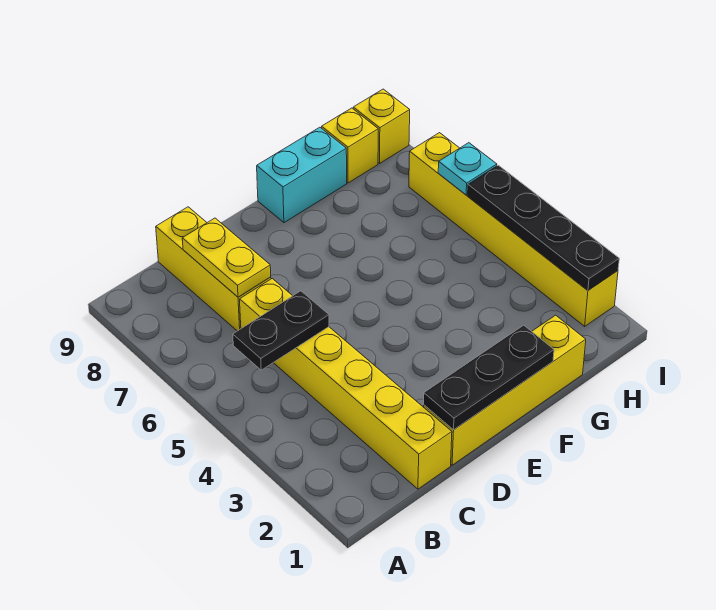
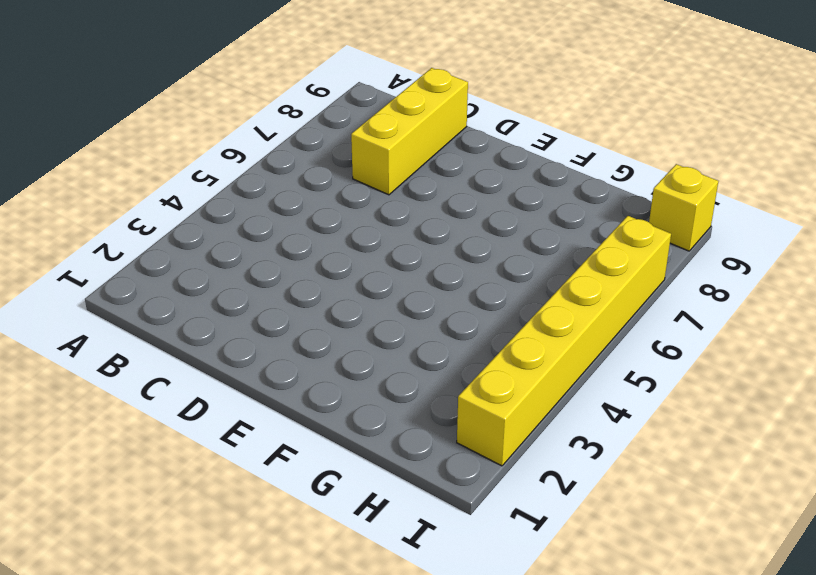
none -> yellow brick C1:C6 level 1
none -> yellow brick D1:G1 level 1
none -> cyan brick F9:G9 level 1

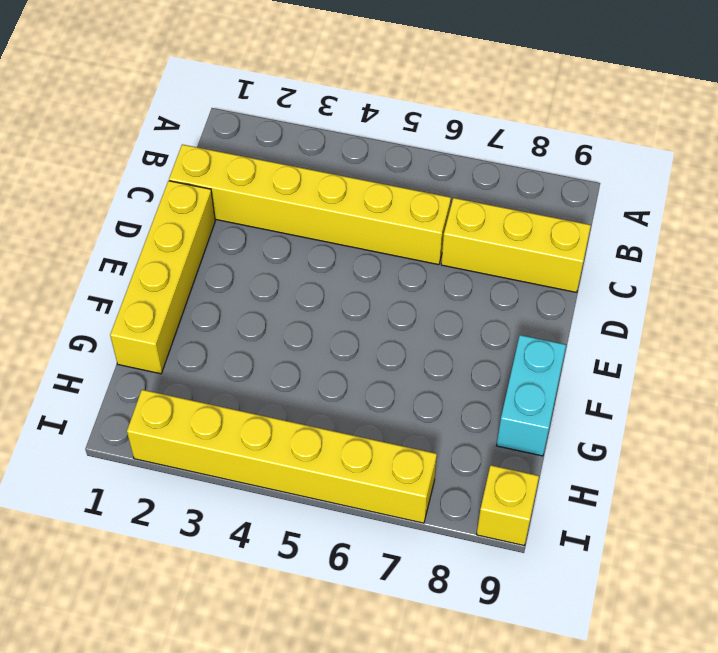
none -> yellow brick H9 level 1
none -> black plate B5:C5 level 2
none -> yellow plate C7:C8 level 2

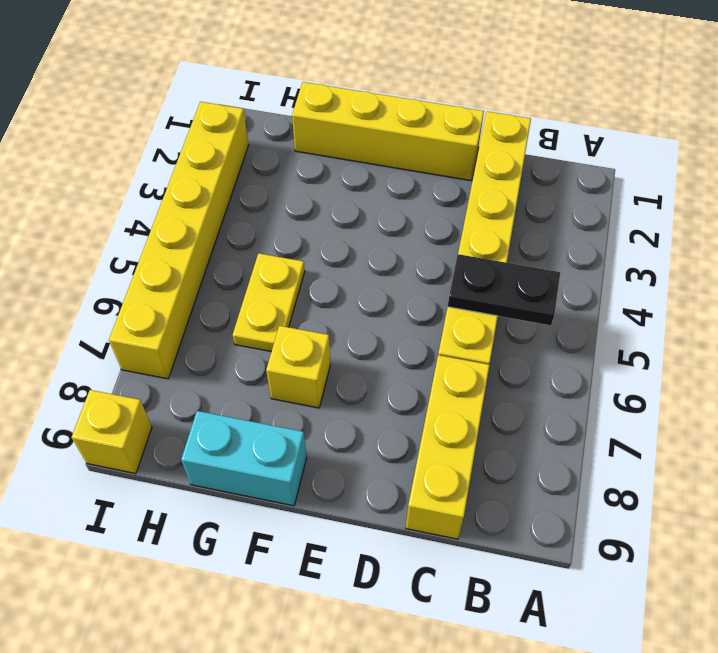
yellow brick F7 level 1 -> yellow brick H9 level 1
yellow plate G5:G6 level 1 -> yellow plate C7:C8 level 2
none -> black plate D1:F1 level 2
none -> black plate I2:I5 level 2
none -> cyan plate I6 level 2

